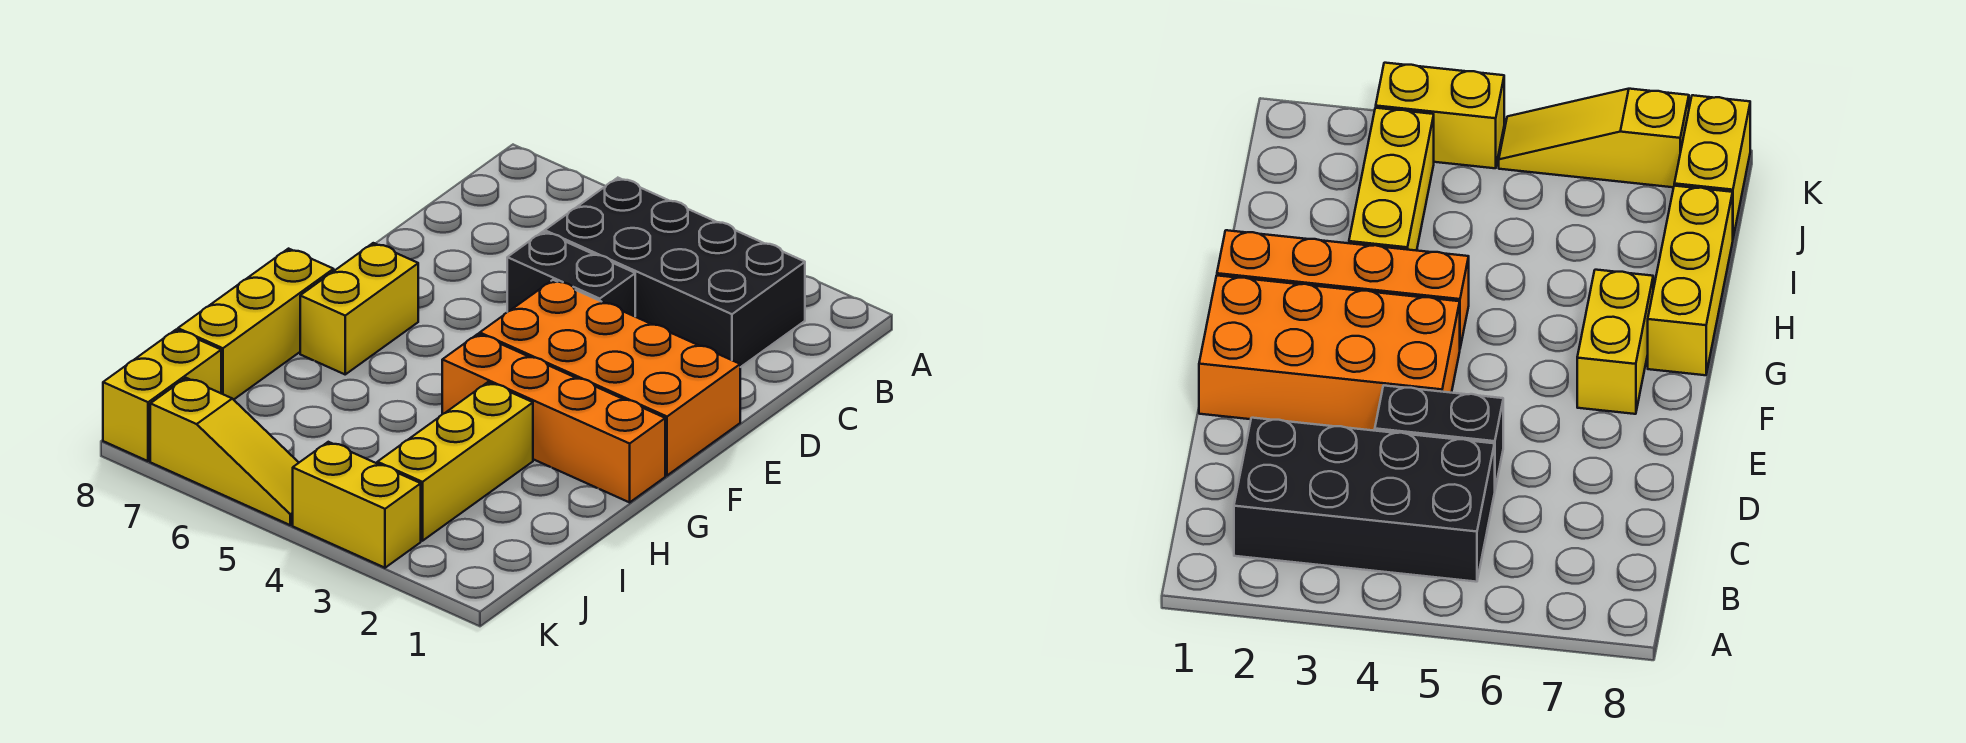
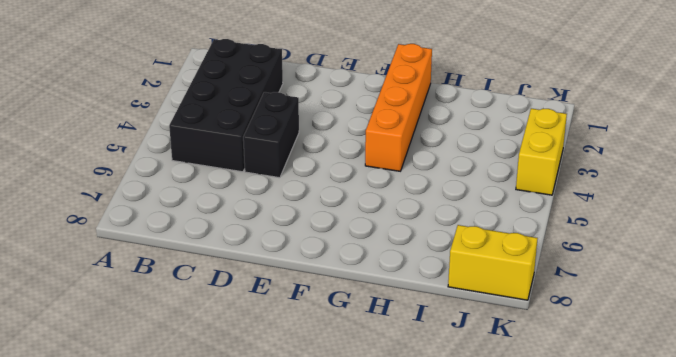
none -> orange brick E1:F4 level 1
none -> yellow brick F7:G7 level 1

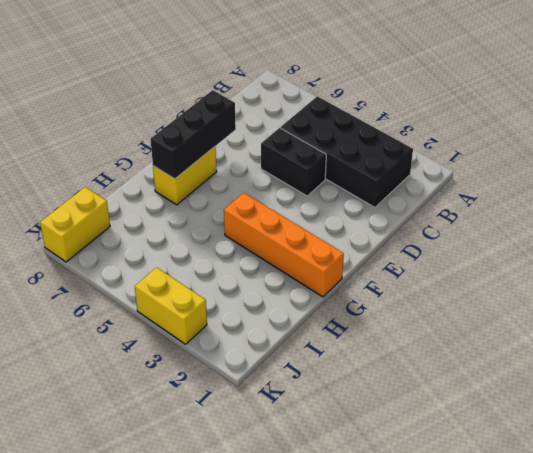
black brick E7:G7 level 2 -> none
none -> orange brick E1:F4 level 1
none -> yellow brick G8:I8 level 1

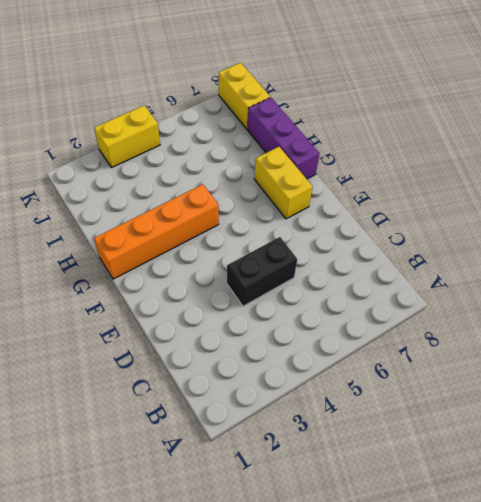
purple brick G8:I8 level 1 -> yellow brick G8:I8 level 1
none -> black brick B2:C5 level 1
none -> orange brick E1:F4 level 1

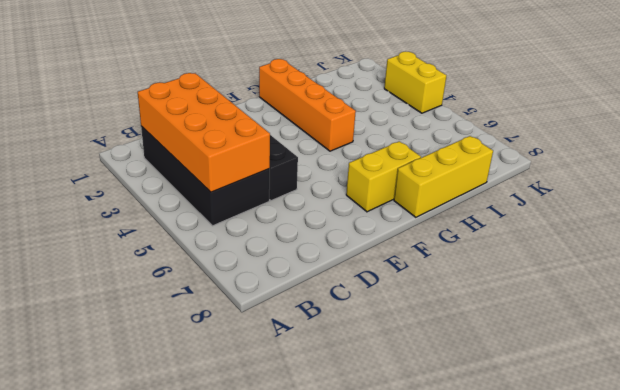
orange brick B2:C5 level 2 -> orange brick E1:F4 level 1
none -> yellow brick H3:J3 level 1
none -> yellow brick J8:K8 level 1

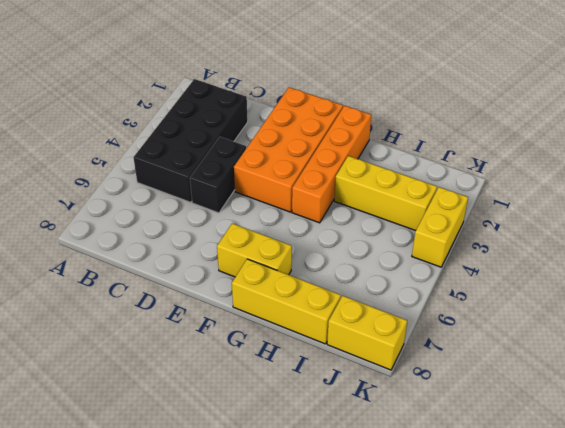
none -> yellow slope K5:K7 level 1 top 7

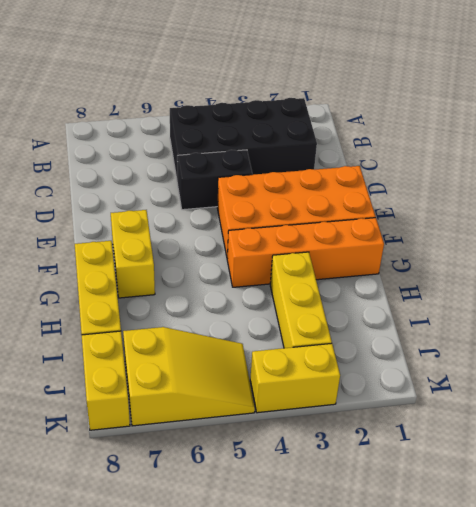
yellow slope J5:K7 level 1 top 7 -> yellow slope K5:K7 level 1 top 7

